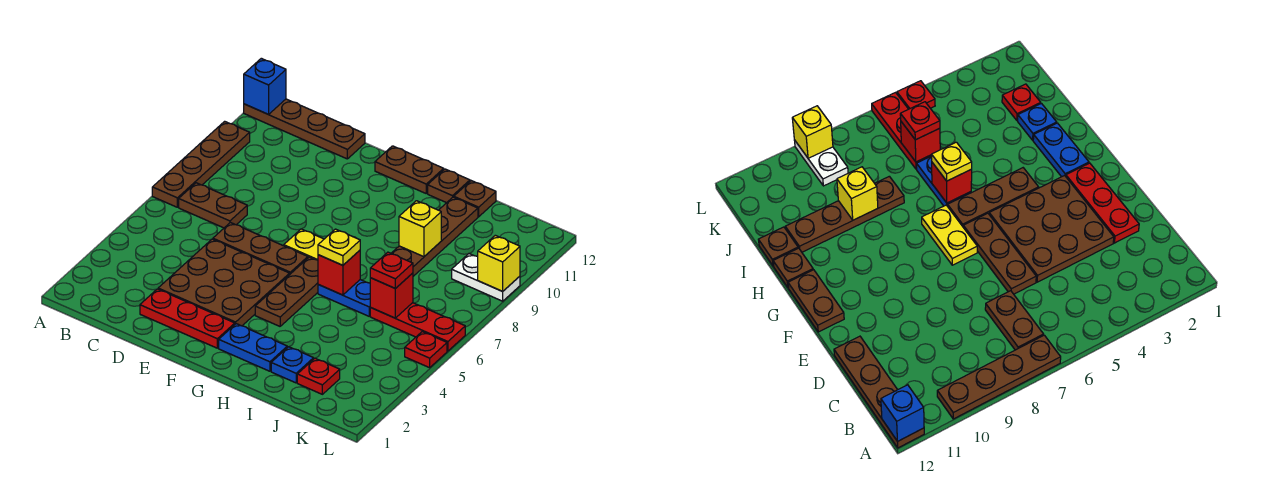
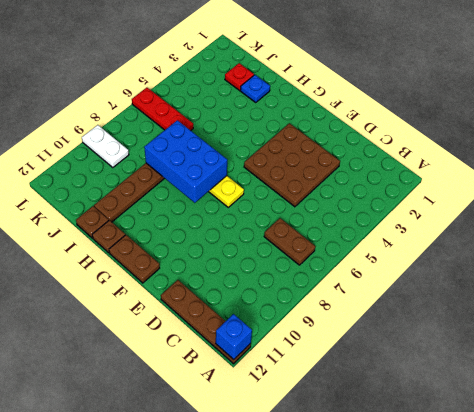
blue brick G7:I8 level 2 -> none
none -> brown plate A7:A10 level 1
none -> red plate D2:F2 level 1
none -> brown plate D6:F6 level 1

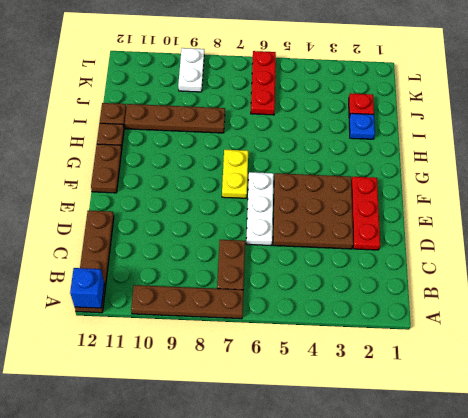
white plate D6:F6 level 1 -> brown plate D6:F6 level 1
none -> blue plate G2:H2 level 1
none -> brown plate G4:G6 level 1
none -> blue plate H6:I6 level 1

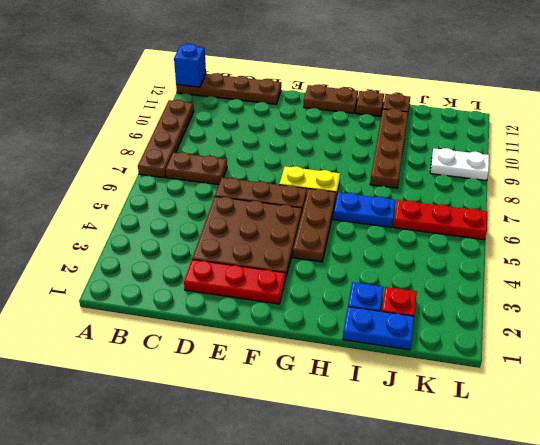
blue plate I1:J1 level 1 -> blue plate G2:H2 level 1
none -> red plate L5 level 1
none -> red brick H6 level 2
none -> yellow brick I9 level 2

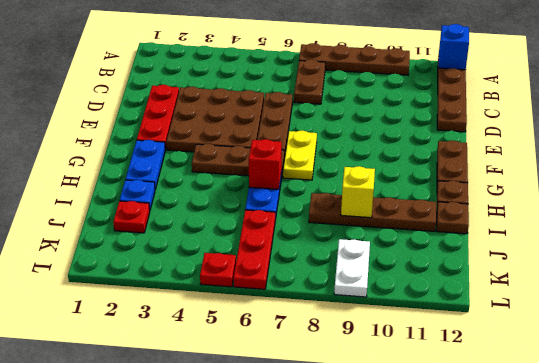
none -> red brick J6 level 2
none -> yellow brick L9 level 2
none -> yellow plate H6 level 3

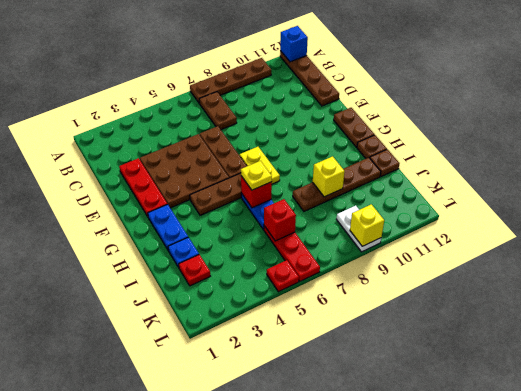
none -> red plate J6 level 3

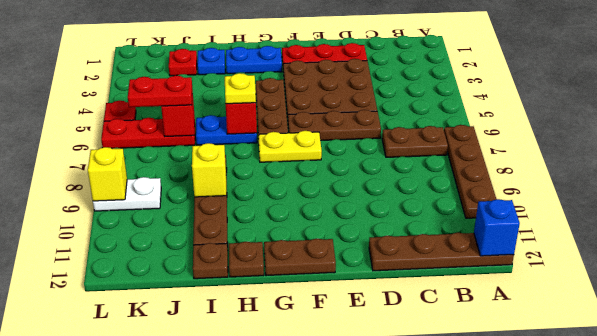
red plate J6:K6 level 3 -> red plate J6 level 3

